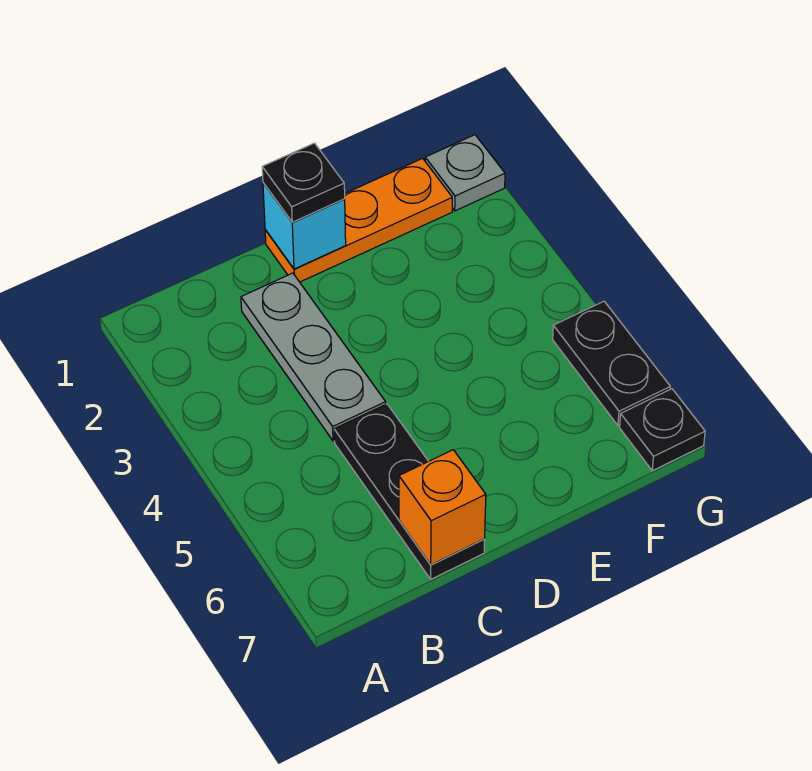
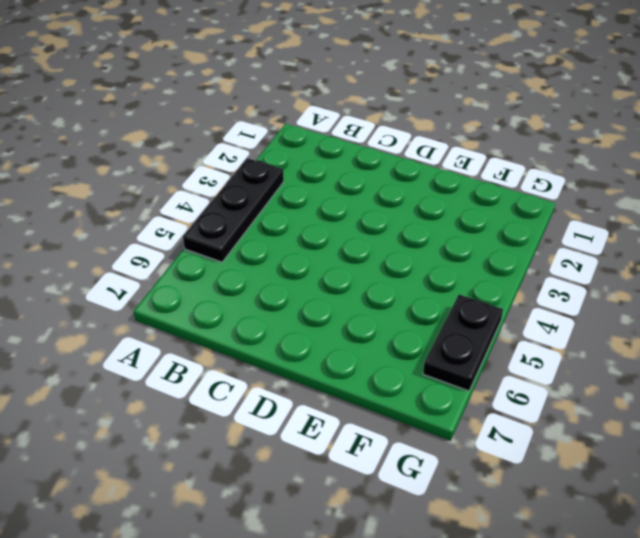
black plate A3:A5 level 1 -> black plate C5:C7 level 1
none -> grey plate C2:C4 level 1
none -> orange plate D1:F1 level 1

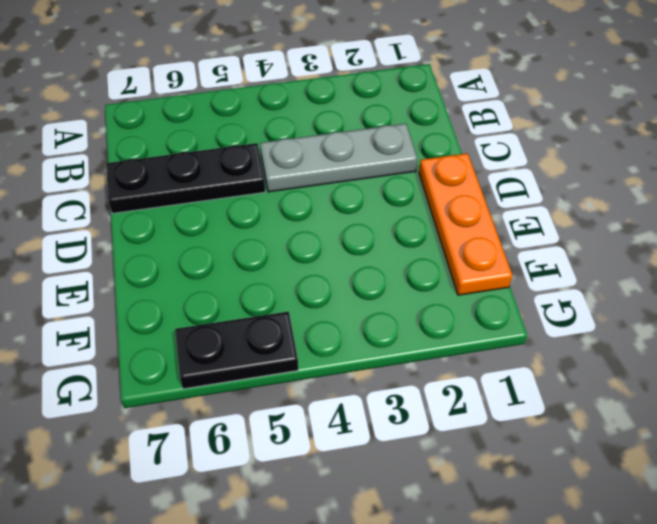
none -> grey plate G1 level 1
none -> black plate G7 level 1

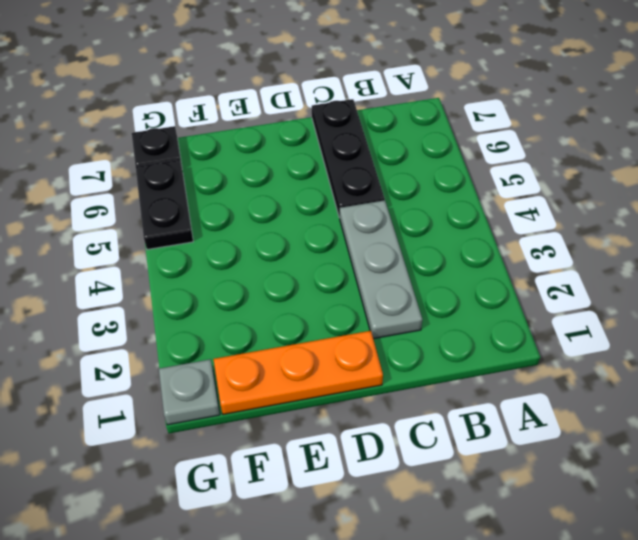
none -> orange brick C7 level 2
none -> cyan brick D1 level 2

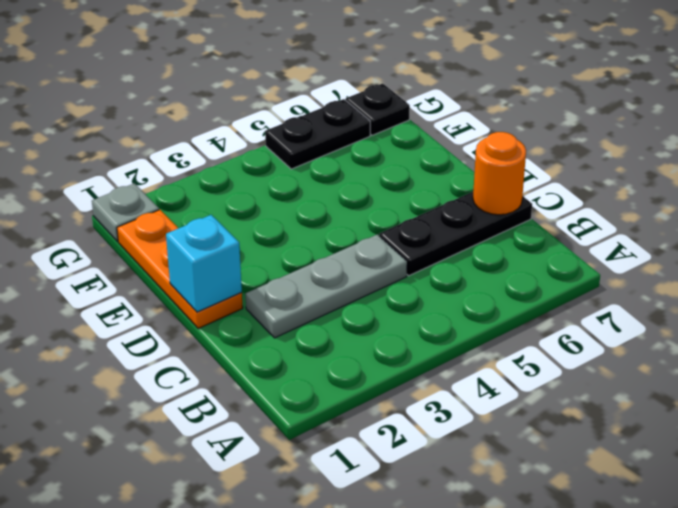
orange round brick C7 level 2 -> orange brick C7 level 2
none -> black plate D1 level 3

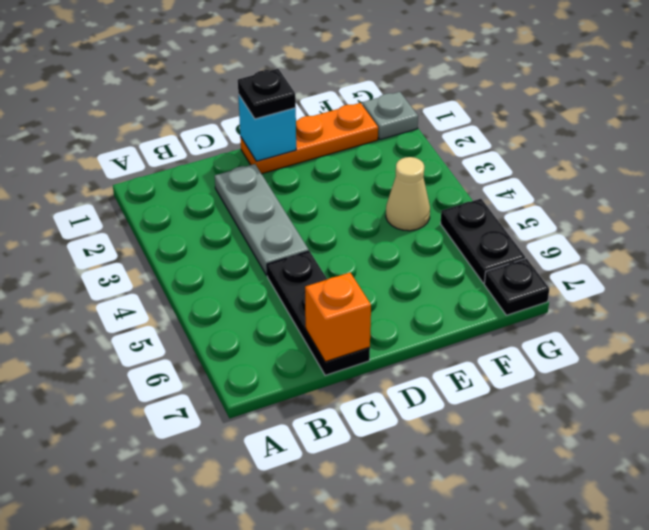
tan cone F4 level 1 -> none

